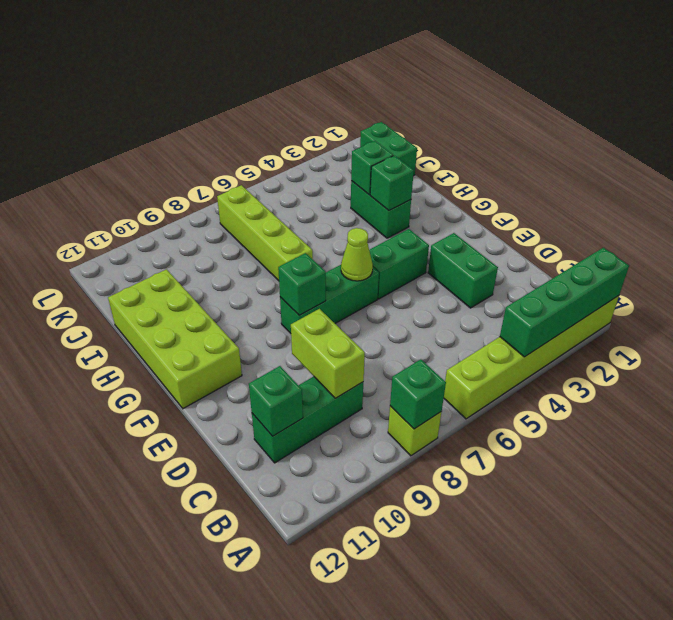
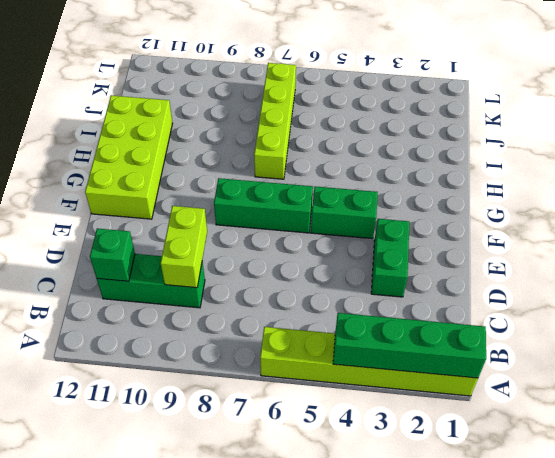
none -> lime brick A8 level 1
none -> green brick H3:I3 level 1
none -> green brick J1:K1 level 1

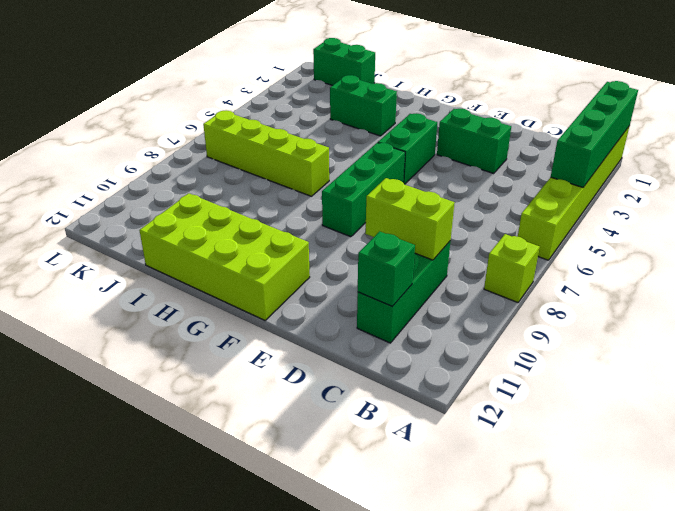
none -> green brick A8 level 2
none -> lime cone F6 level 2
none -> green brick F8 level 2

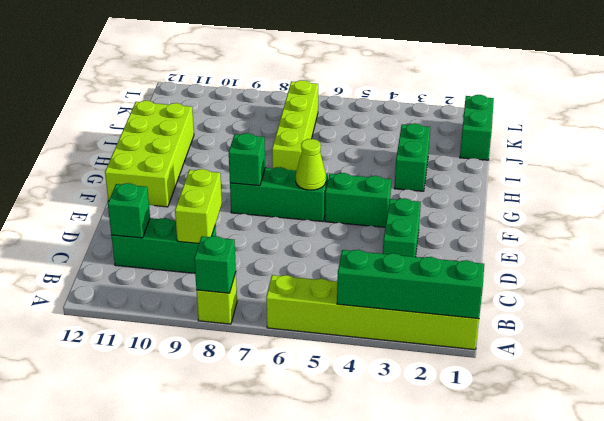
none -> green brick H3 level 2
none -> green brick I3 level 2

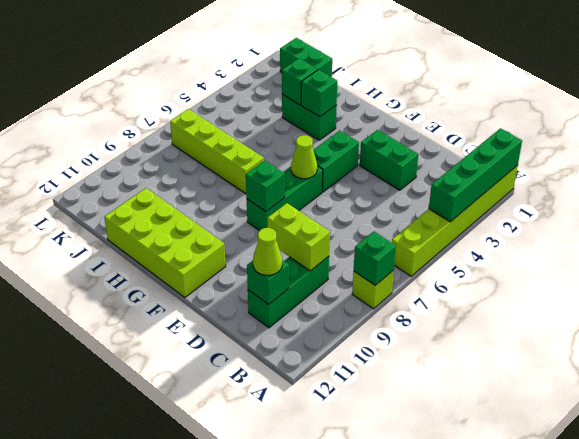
lime cone C11 level 3 -> none

